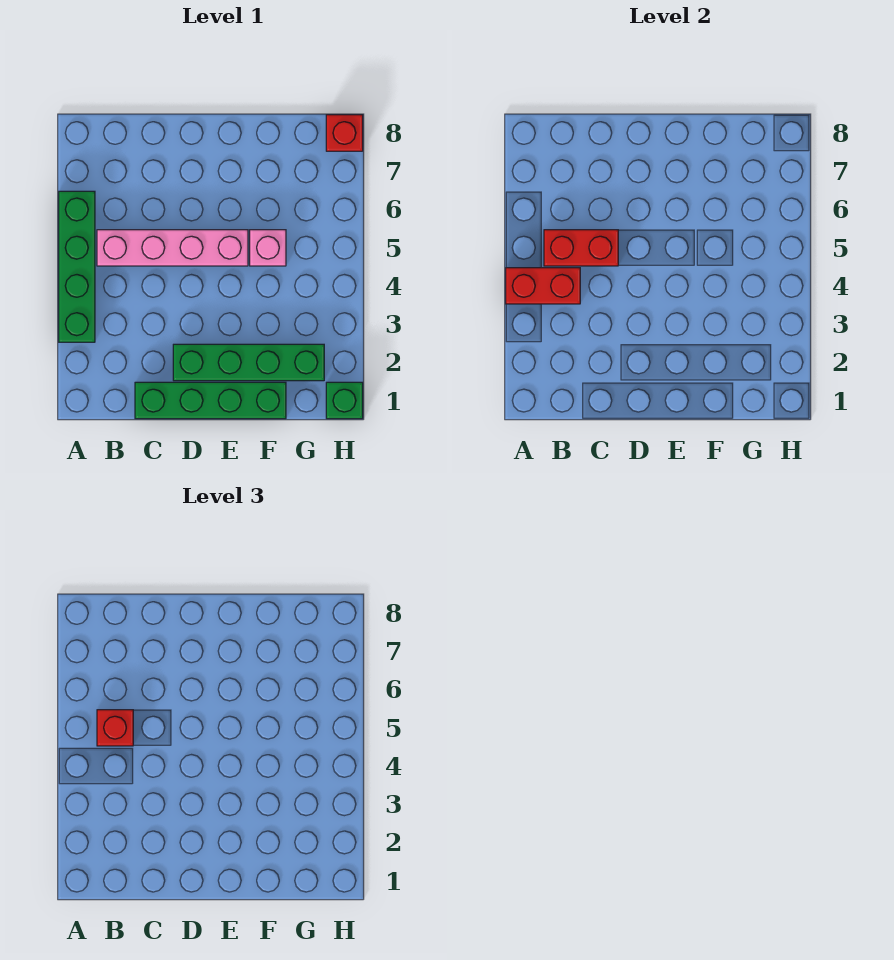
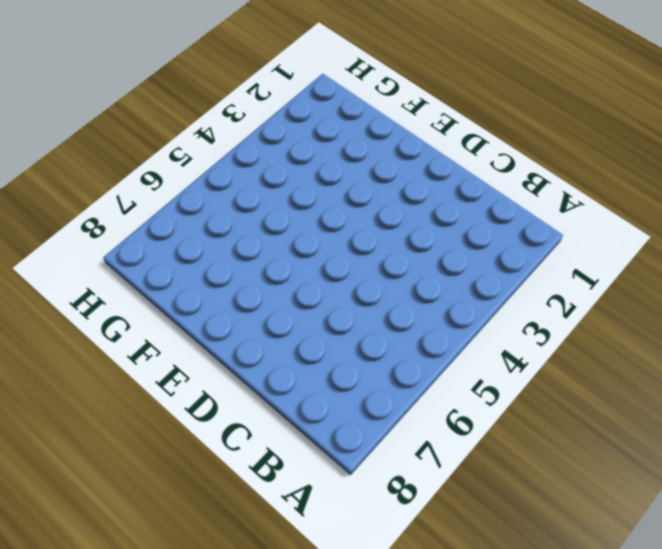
none -> green brick A3:A6 level 1
none -> pink brick B5:E5 level 1

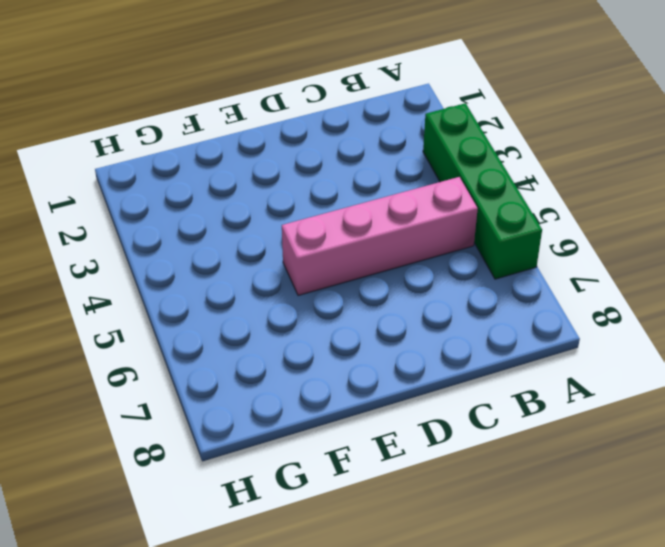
none -> green brick C1:F1 level 1
none -> green brick D2:G2 level 1

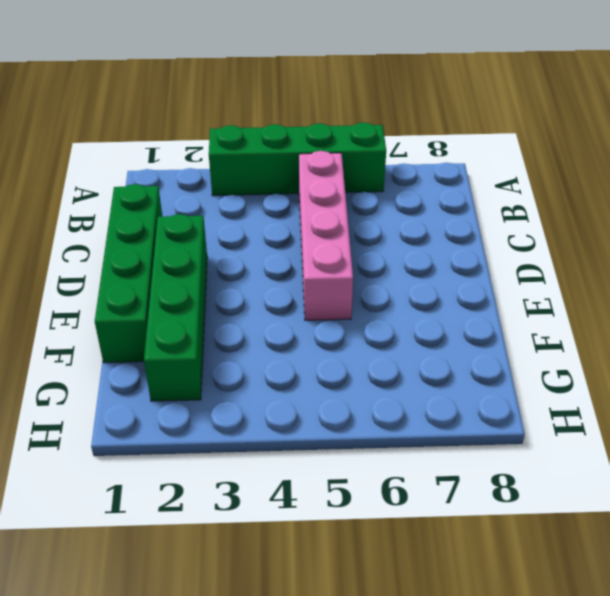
none -> pink brick F5 level 1
none -> green brick H1 level 1

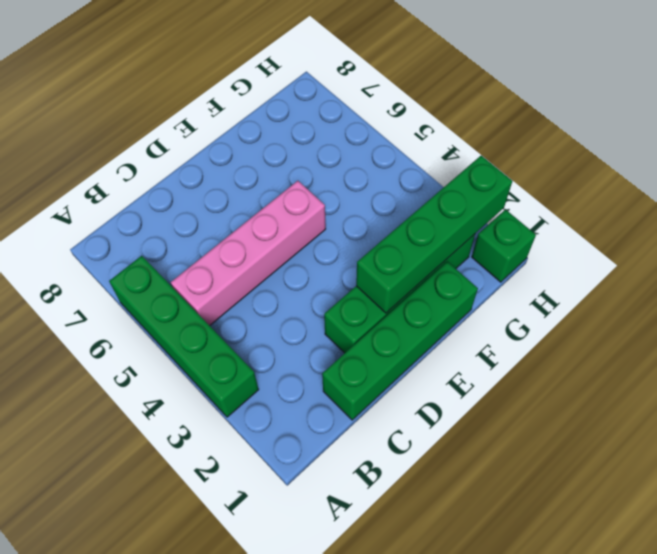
green brick E2:H2 level 2 -> none
none -> pink brick F5 level 1
none -> red brick H8 level 1

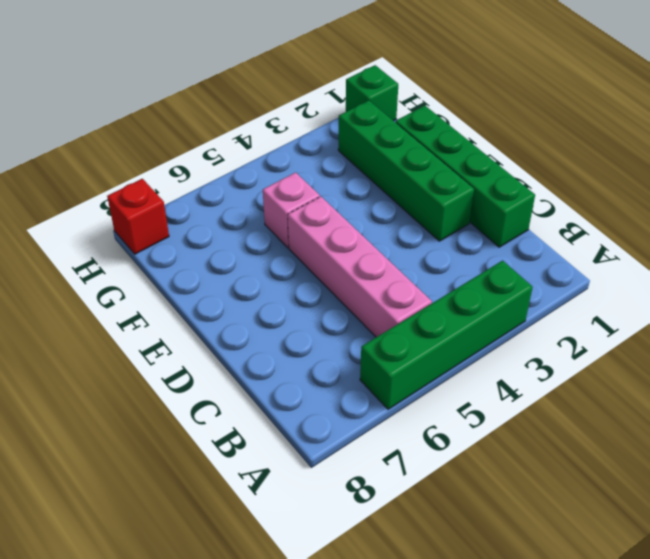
none -> red brick A4:B4 level 2
none -> red brick B5:C5 level 2

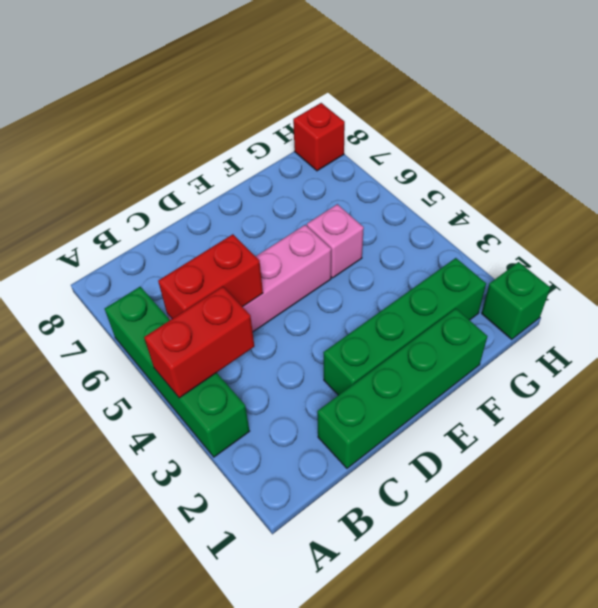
none -> red brick B5 level 3

